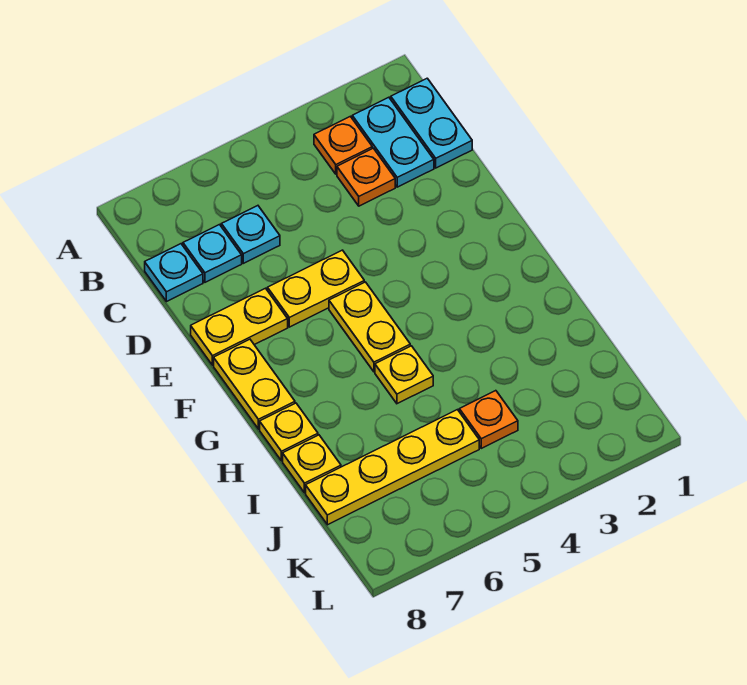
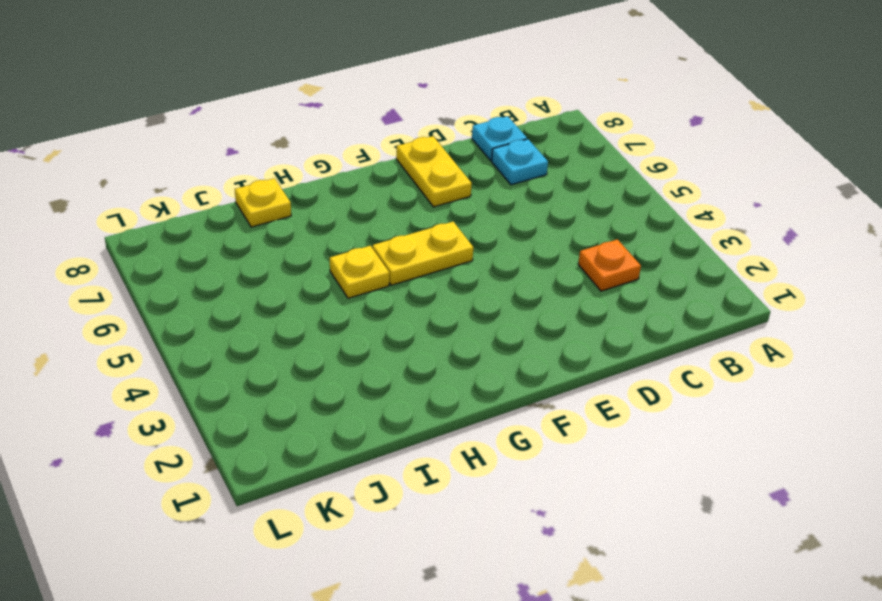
none -> cyan plate B1:C1 level 1
none -> cyan plate B2:C2 level 1
none -> orange plate B3 level 1

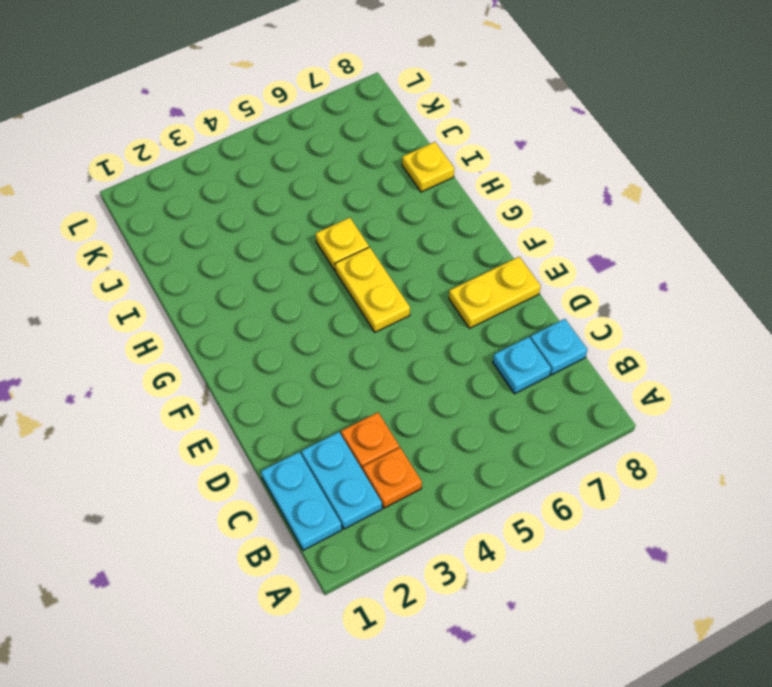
none -> cyan plate C6 level 1
none -> yellow plate E5:E6 level 1
none -> yellow plate F8:G8 level 1

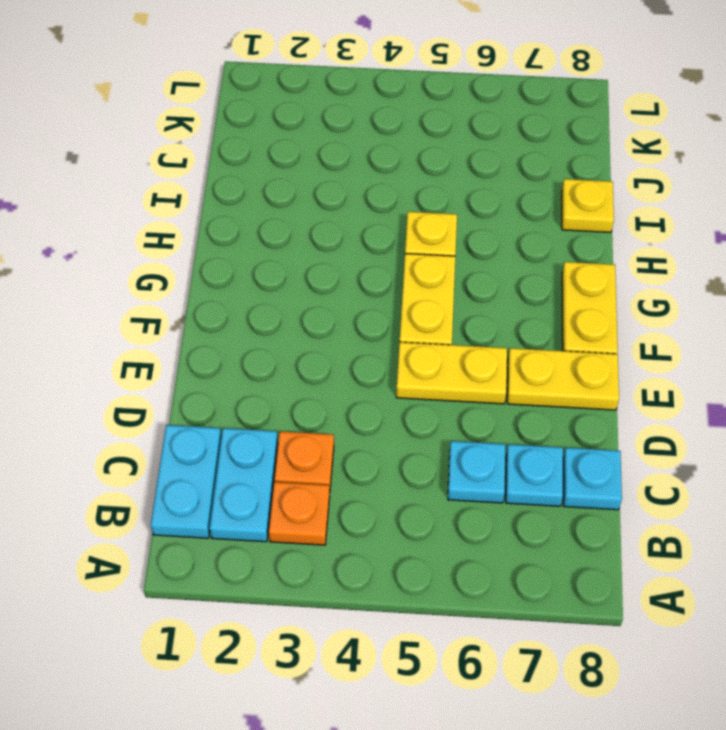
none -> yellow plate H8 level 1
none -> orange plate J4 level 1
none -> yellow plate J5:J8 level 1

